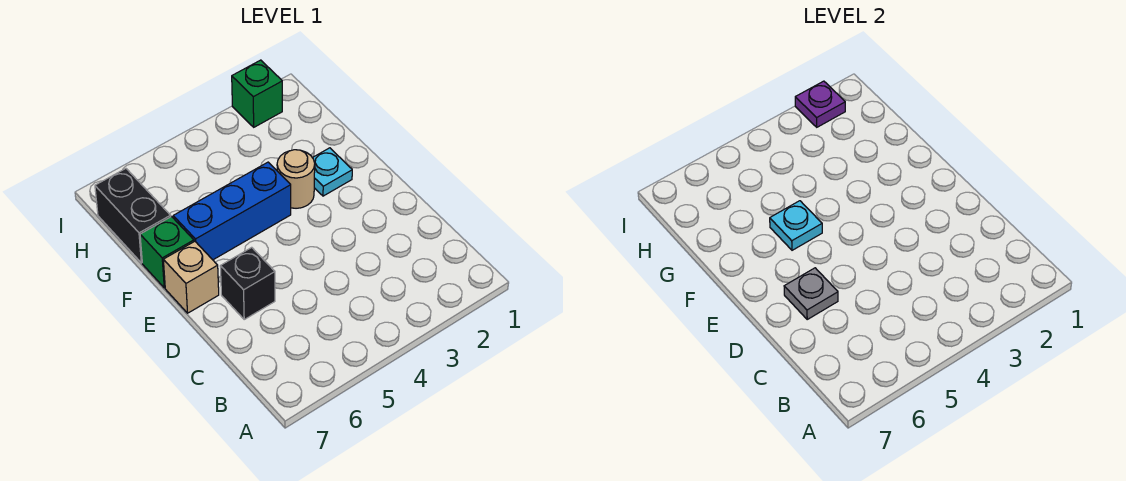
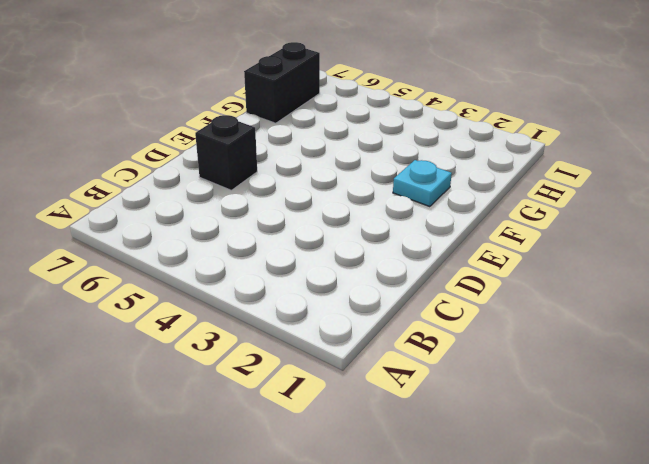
none -> tan brick E7 level 1
none -> tan round brick F3 level 1

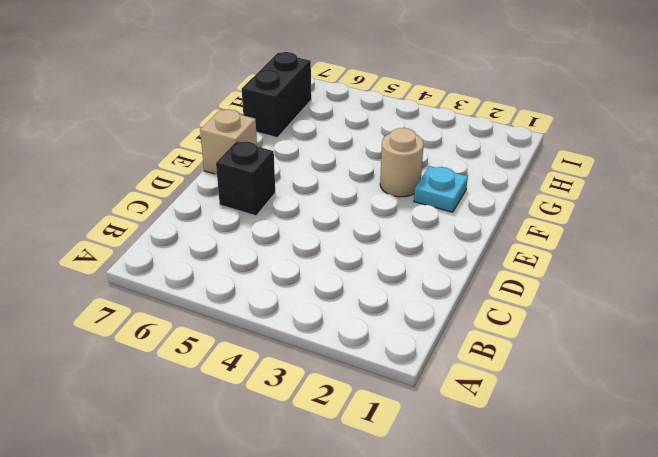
none -> blue brick F4:F6 level 1
none -> green brick F7 level 1

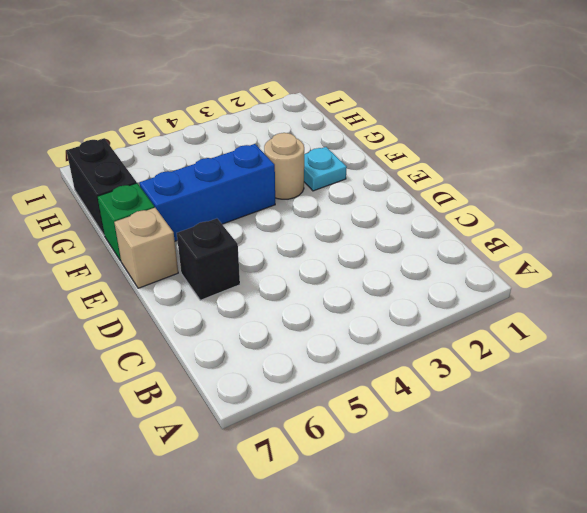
none -> green brick I2 level 1
none -> grey plate D6 level 2

